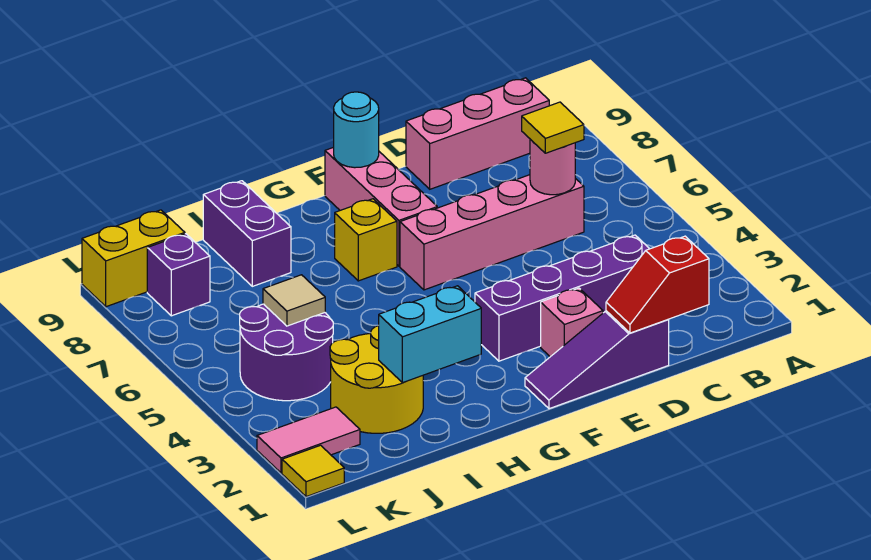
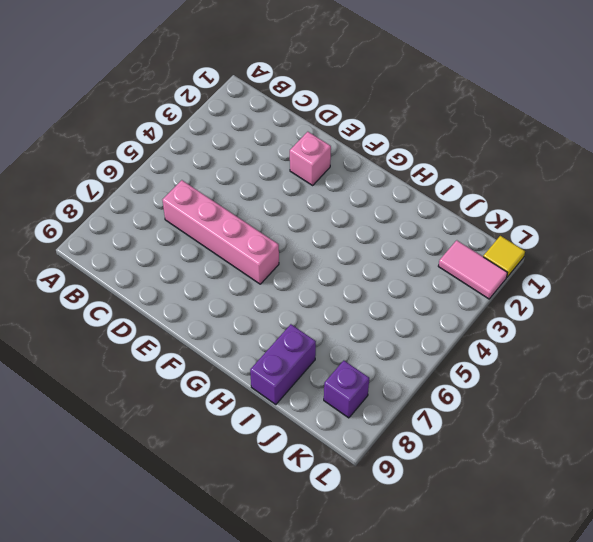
none -> pink brick B9:D9 level 1
none -> purple brick C3:F3 level 1
none -> purple slope D1:F1 level 1 top D

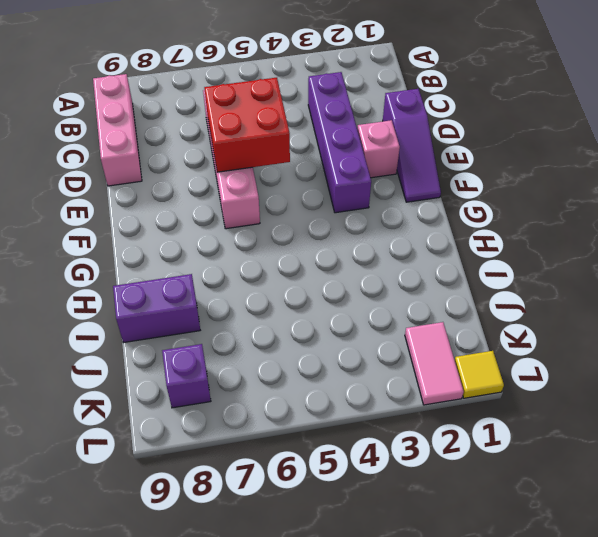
red brick D5:E6 level 2 -> none
none -> pink brick F7:F9 level 1
none -> yellow brick G7 level 1
none -> yellow round brick I2:J3 level 1

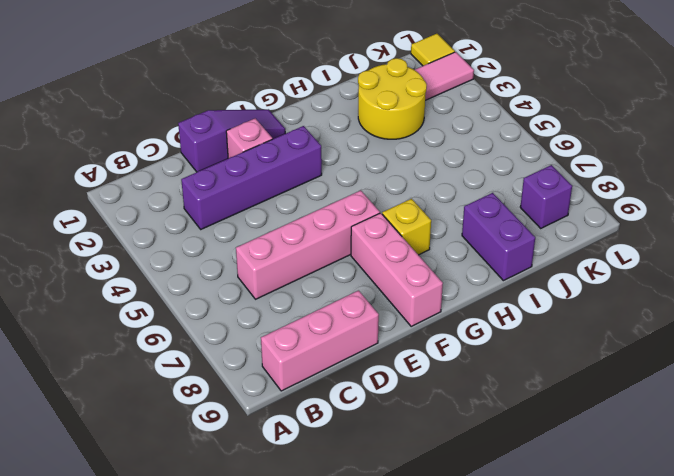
none -> purple round brick J4:K5 level 1
none -> yellow brick K9:L9 level 1
none -> red slope C1:D1 level 2 top C

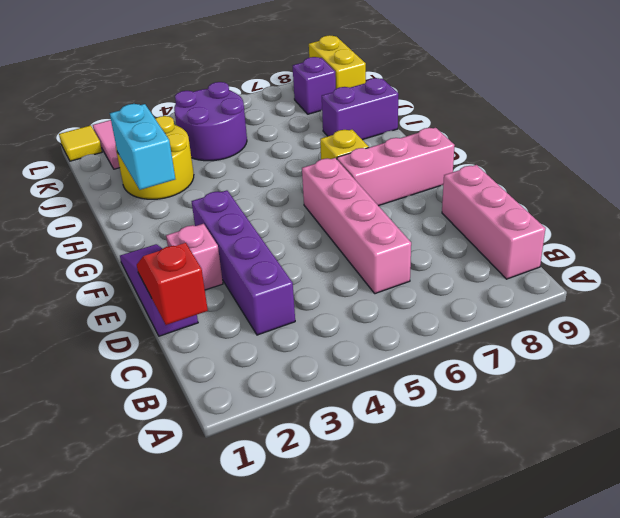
none -> pink round brick C6 level 2
none -> cyan round brick F9 level 2
none -> tan tile J5 level 2

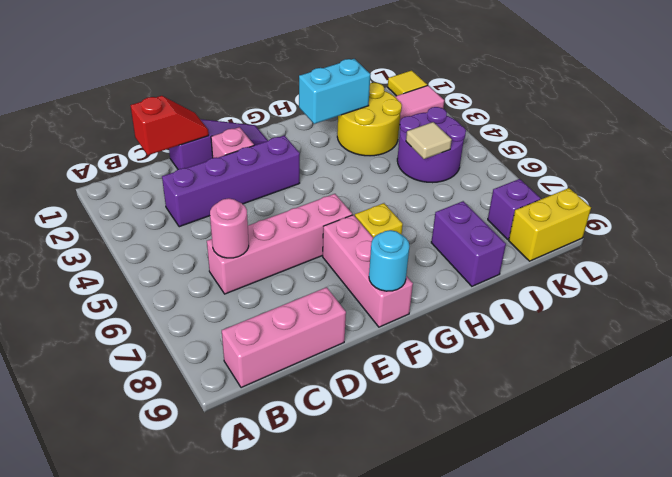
none -> yellow tile C6 level 3

